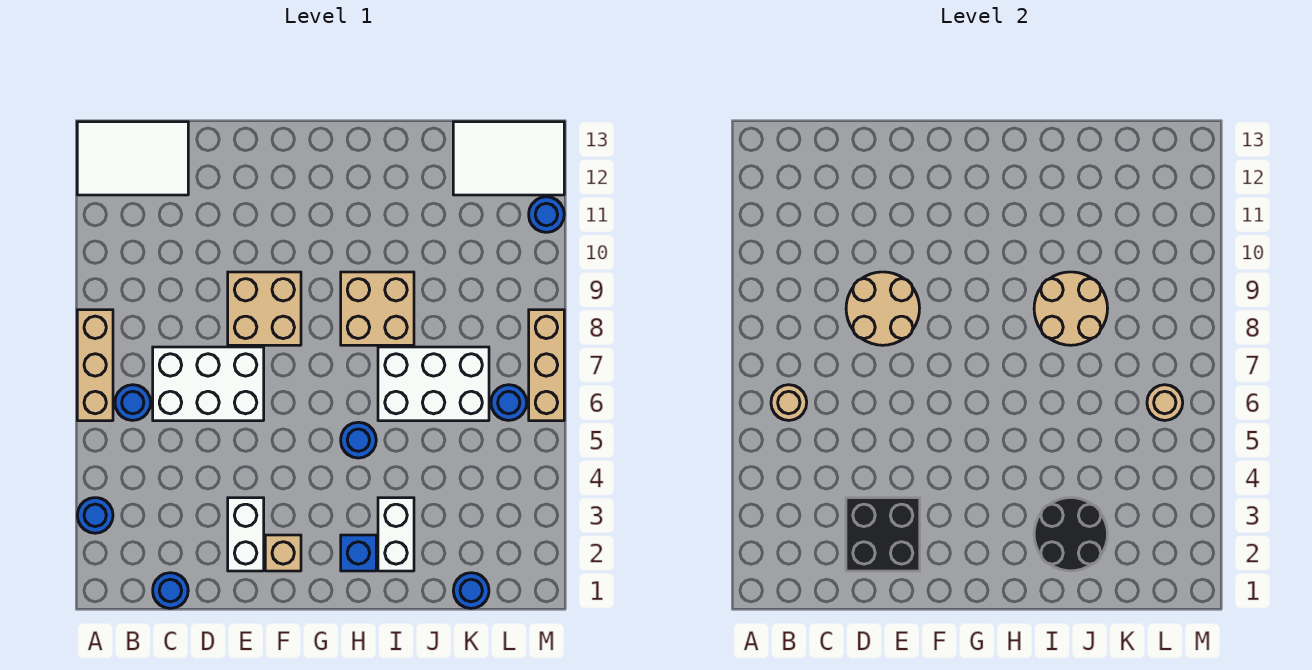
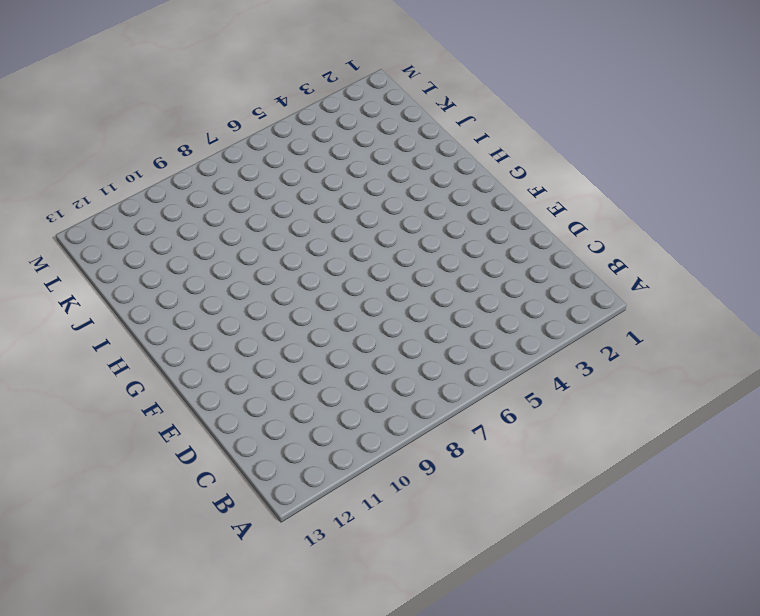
none -> blue round brick A3 level 1
none -> tan brick A6:A8 level 1
none -> white tile A12:C13 level 1

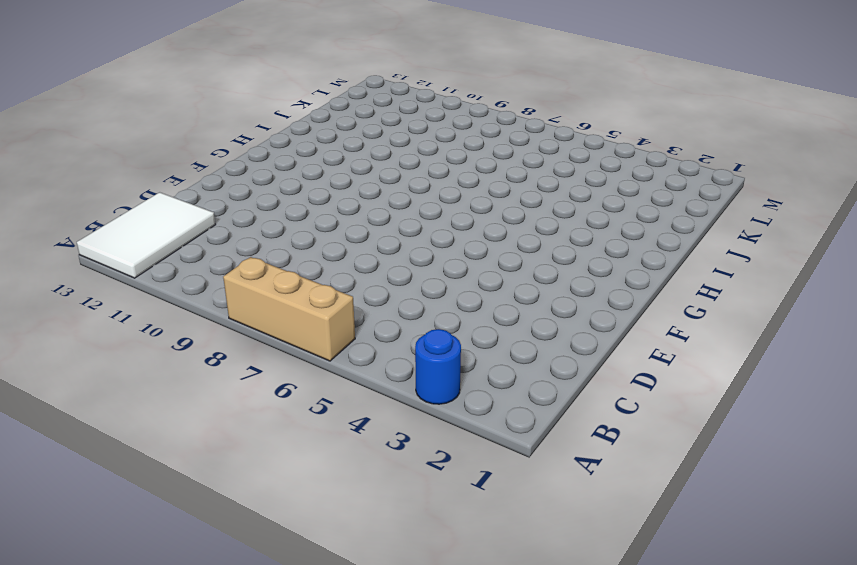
none -> blue round brick B6 level 1
none -> blue round brick C1 level 1
none -> white brick C6:E7 level 1

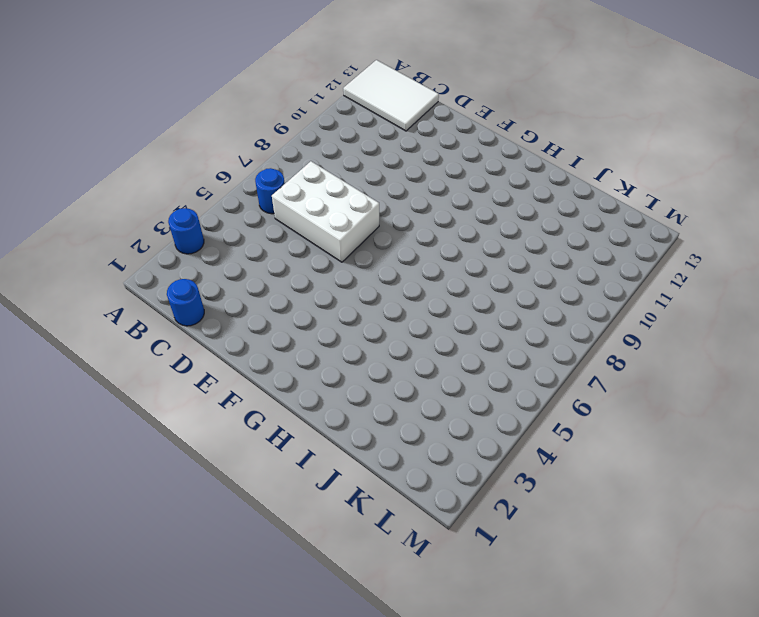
none -> tan brick A6:A8 level 1
none -> white brick E2:E3 level 1
none -> tan brick E8:F9 level 1

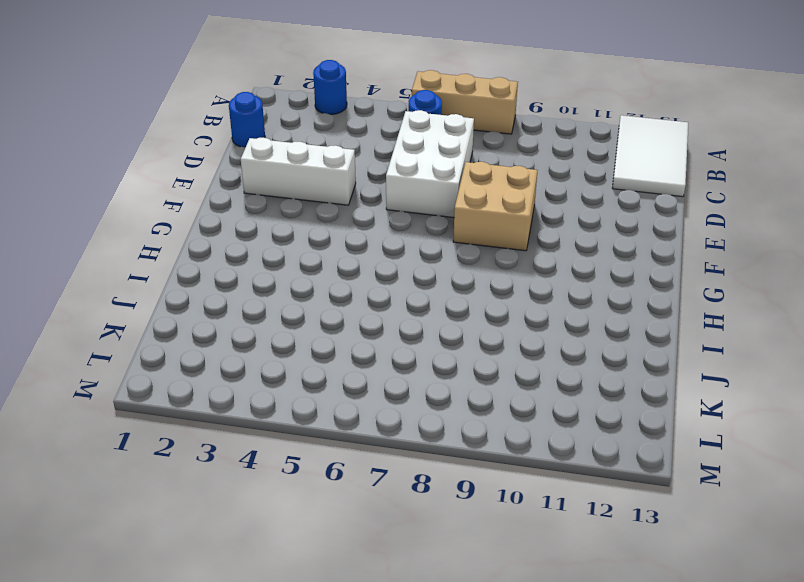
white brick E2:E4 level 1 -> white brick E2:E3 level 1
none -> tan brick F2 level 1
none -> blue brick H2 level 1
none -> blue round brick H5 level 1

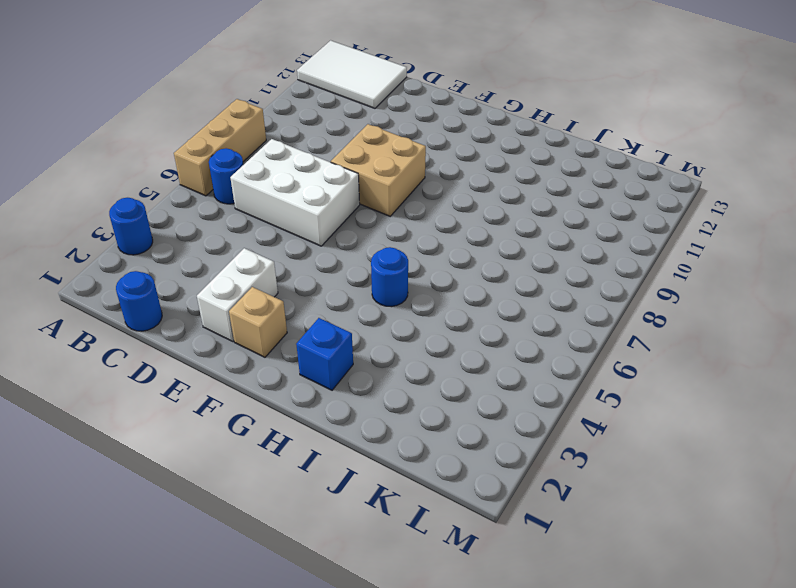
none -> tan brick H8:I9 level 1
none -> white brick I2:I3 level 1
none -> white brick I6:K7 level 1

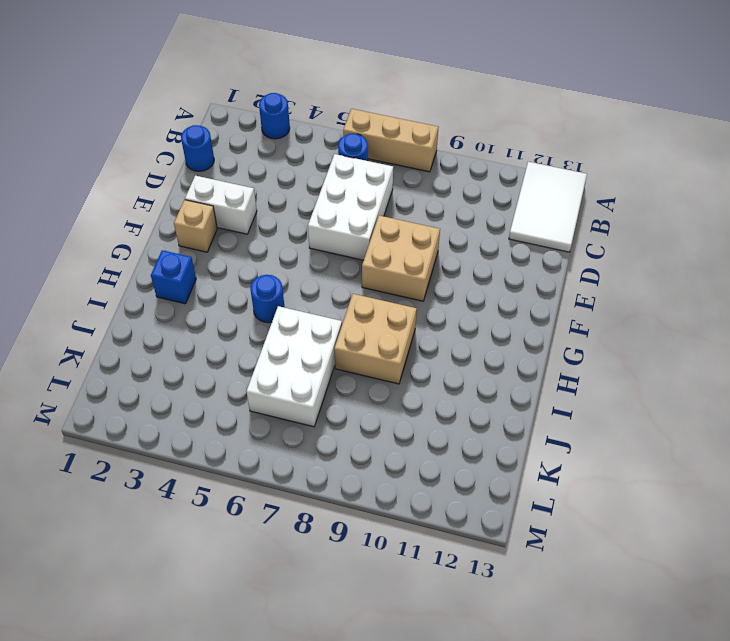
none -> white brick I2:I3 level 1
none -> blue round brick K1 level 1
none -> white tile K12:M13 level 1

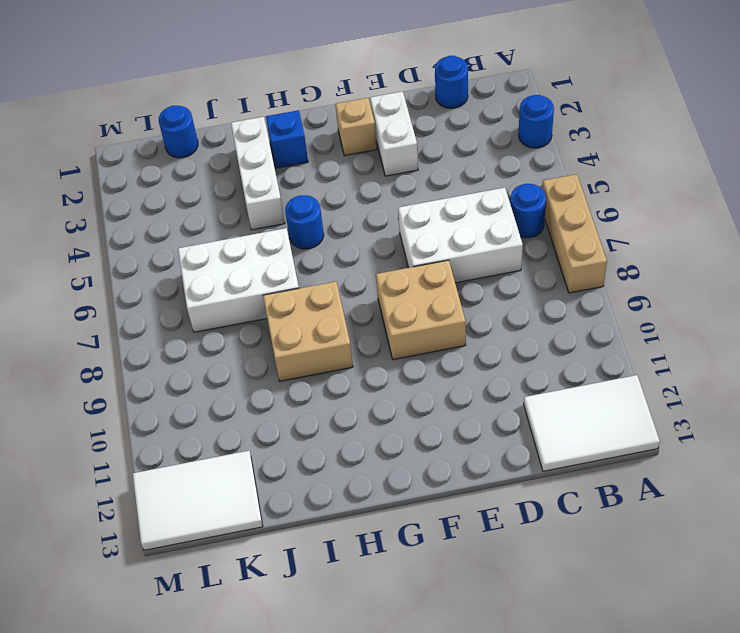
white brick I2:I4 level 1 -> white brick I2:I3 level 1
none -> blue round brick L6 level 1
none -> tan brick M6:M8 level 1
none -> blue round brick M11 level 1

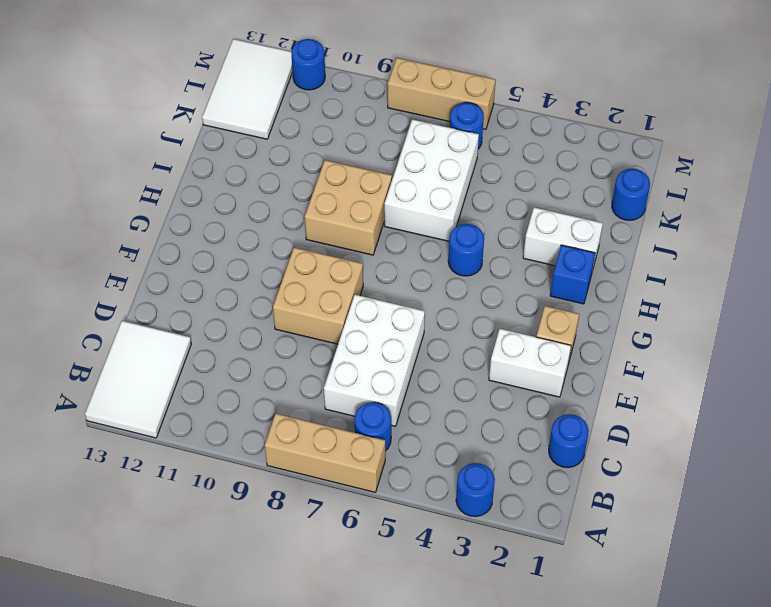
none -> tan round brick B6 level 2
none -> black brick D2:E3 level 2
none -> tan round brick D8:E9 level 2

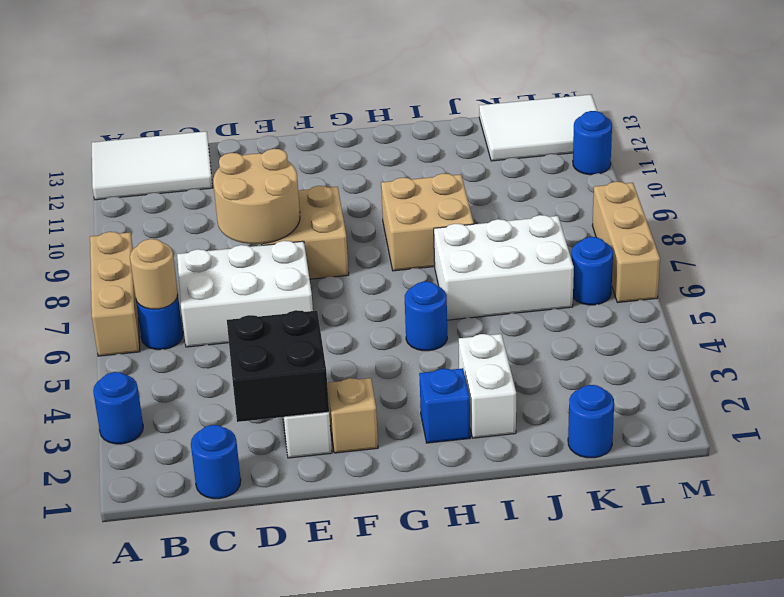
none -> black round brick I2:J3 level 2
none -> tan round brick I8:J9 level 2
none -> tan round brick L6 level 2

